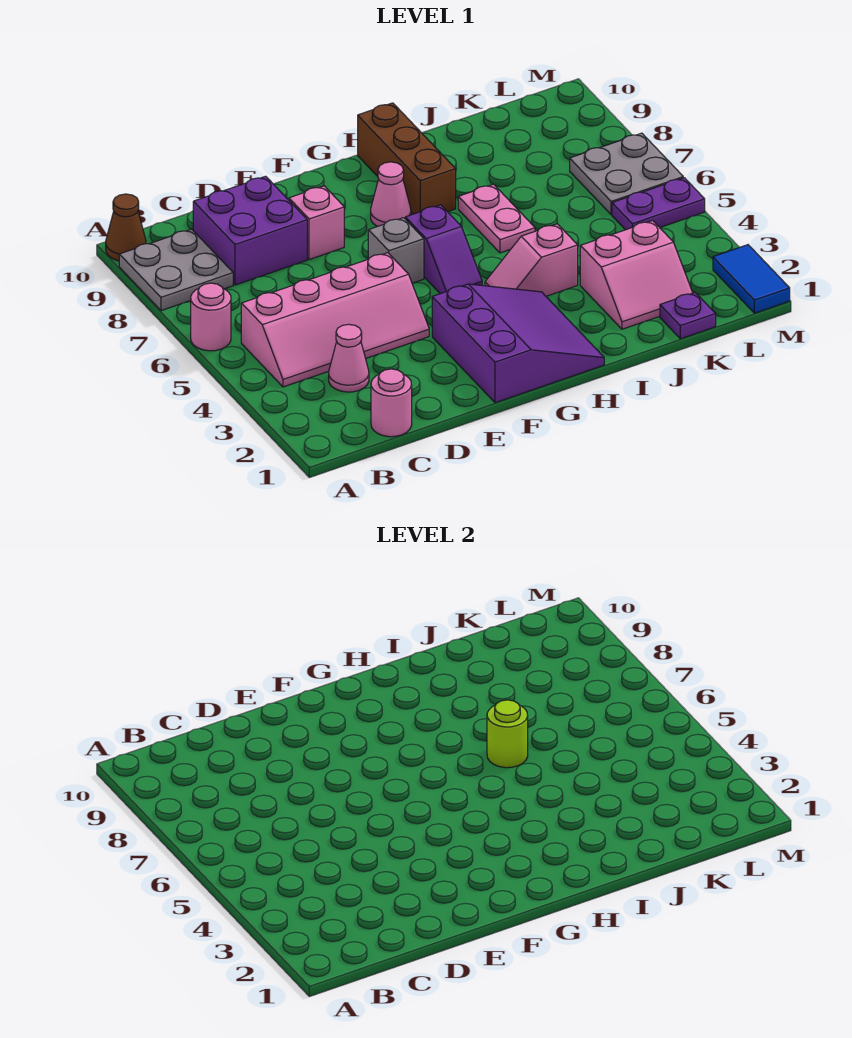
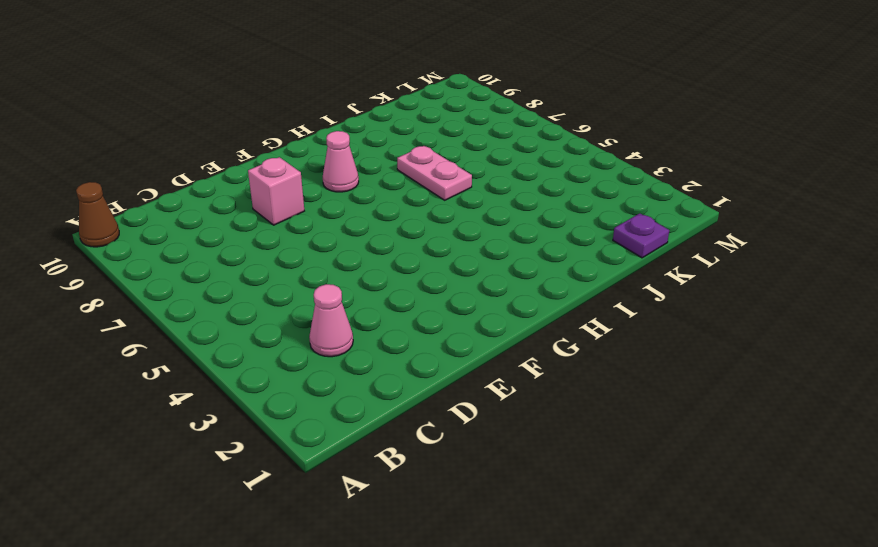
none -> pink round brick A6 level 1
none -> grey plate A8:B9 level 1
none -> pink slope B4:E5 level 1 top 5

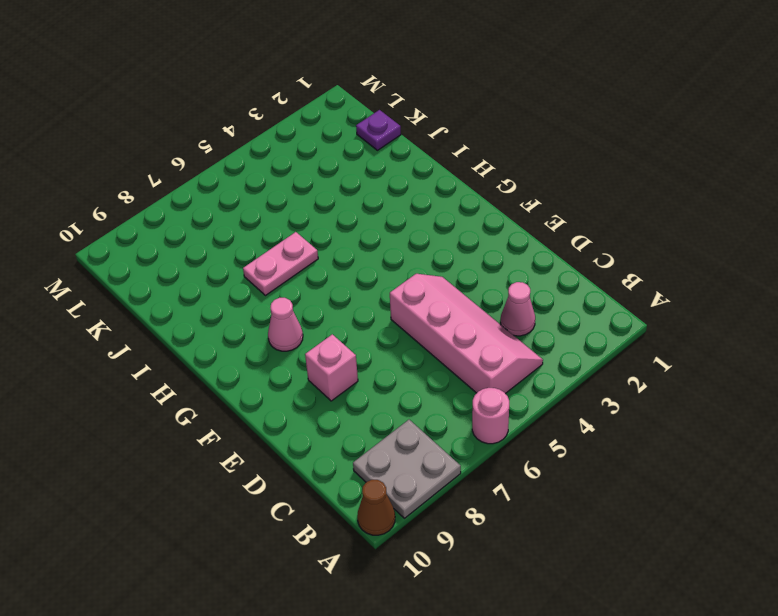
none -> pink round brick C1 level 1
none -> purple brick C8:D9 level 1
none -> purple slope F1:H3 level 1 top F

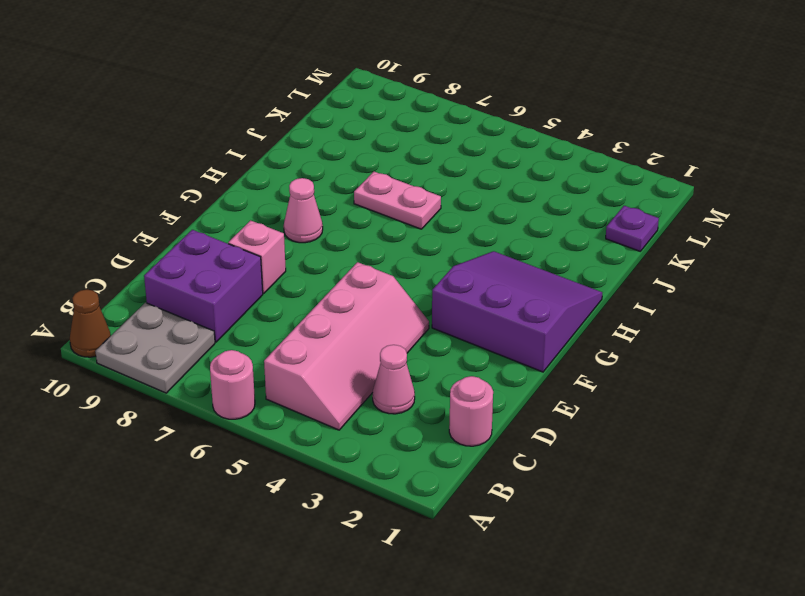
none -> grey brick F6 level 1
none -> purple slope G5:G6 level 1 top 6
none -> pink slope H4:I4 level 1 top I

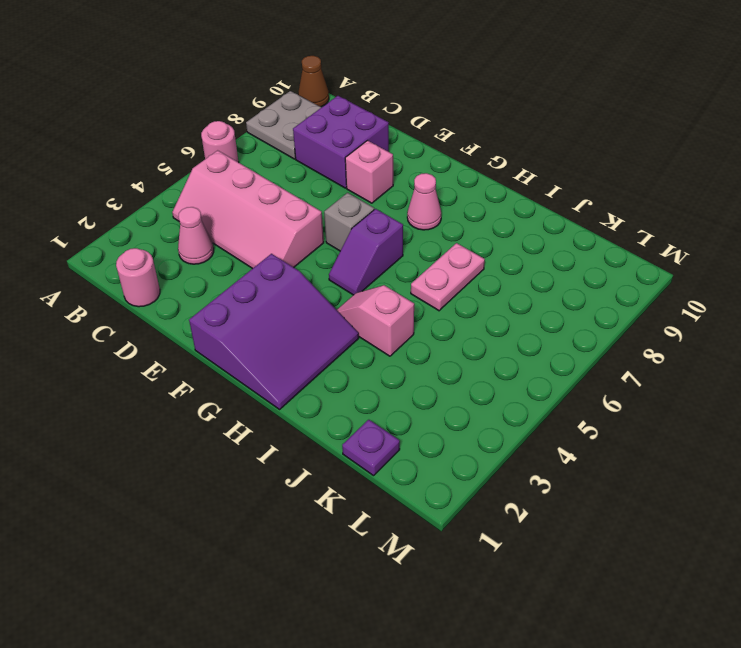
none -> brown brick H8:H10 level 1
none -> pink slope J2:K3 level 1 top 3
none -> purple plate L5:M5 level 1

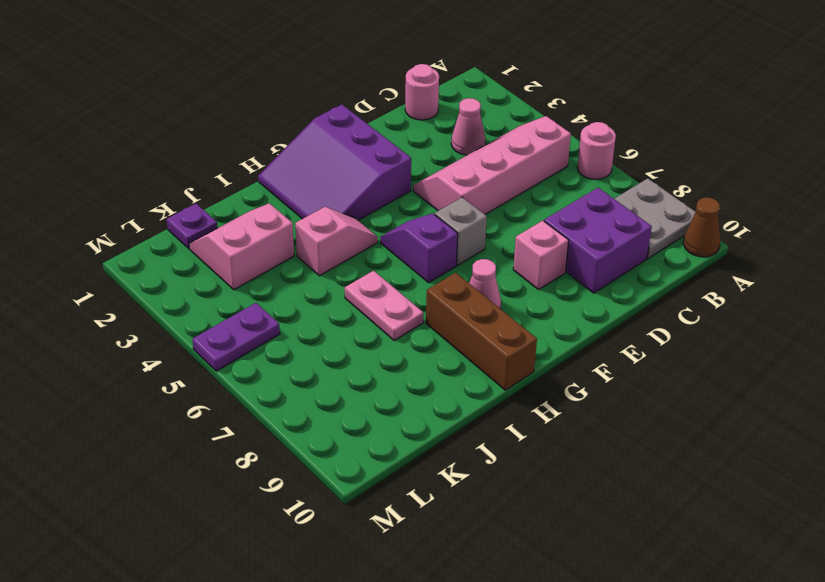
none -> grey plate L6:M7 level 1
none -> blue tile M1:M2 level 1
none -> lime round brick I6 level 2

